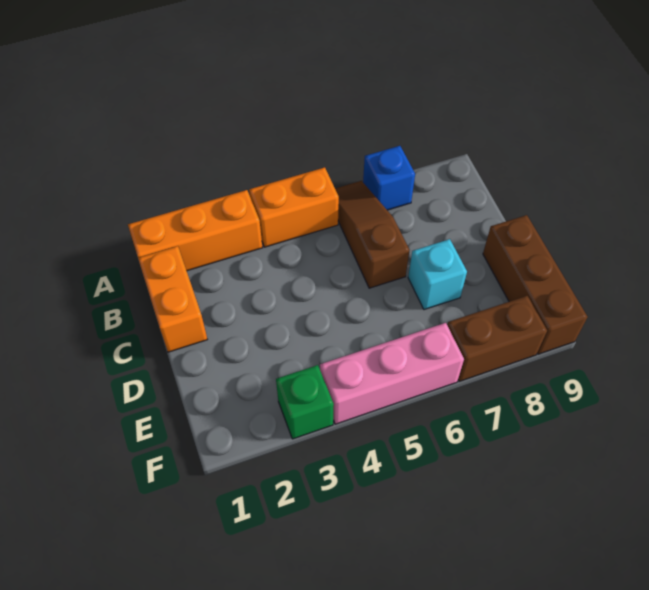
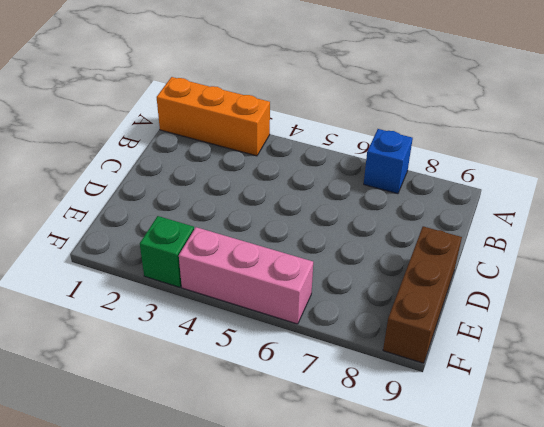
none -> orange brick A4:A5 level 1
none -> brown slope A6:C6 level 1 top C

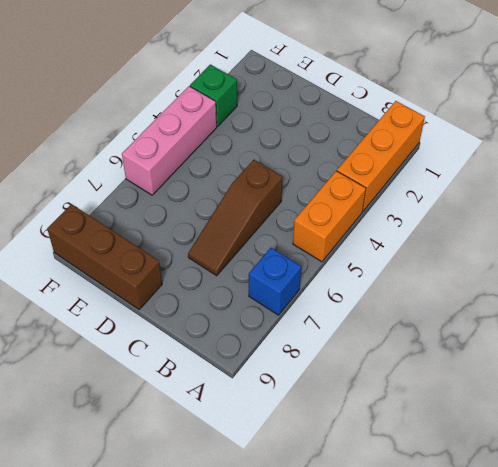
brown slope C5:C7 level 1 top 5 -> brown slope A6:C6 level 1 top C
none -> orange brick B1:C1 level 1
none -> cyan brick D7 level 1

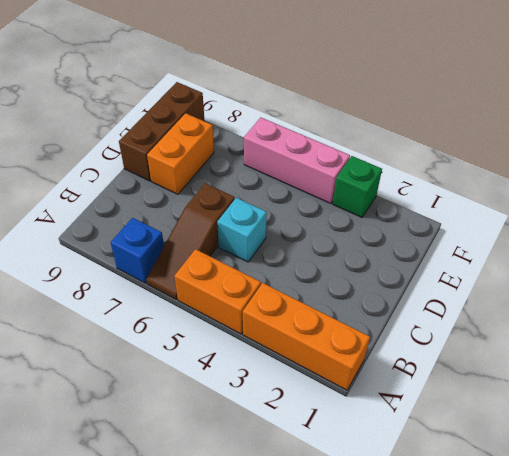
cyan brick C5 level 1 -> cyan brick D7 level 1
orange brick D8:E8 level 1 -> orange brick B1:C1 level 1
none -> brown brick F7:F8 level 1

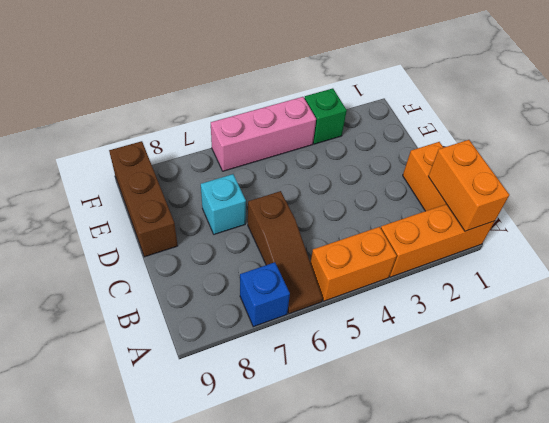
orange brick A1:B1 level 2 -> none
none -> brown brick F7:F8 level 1

